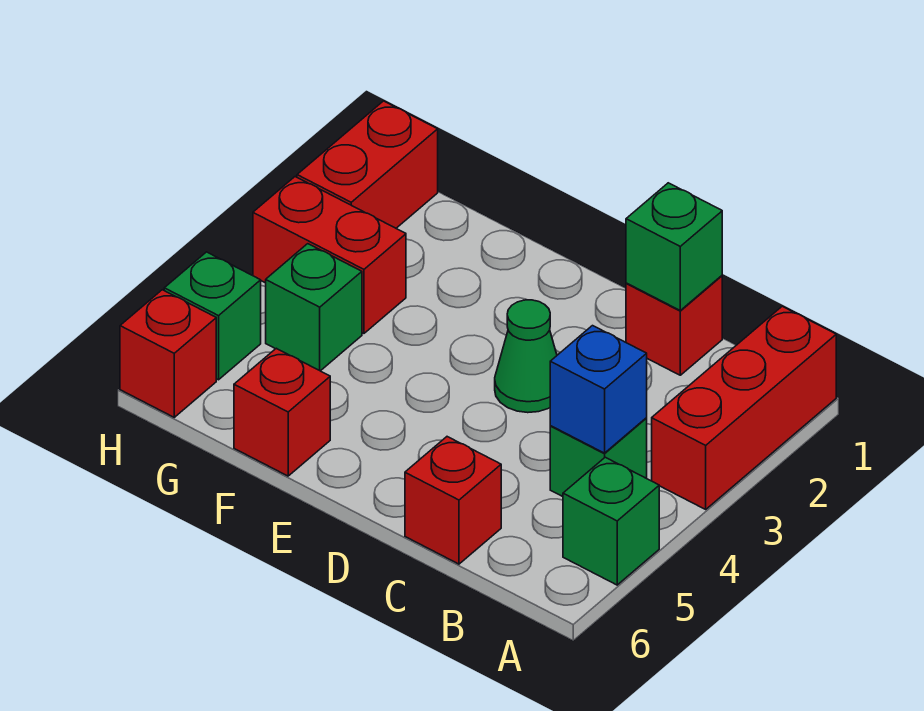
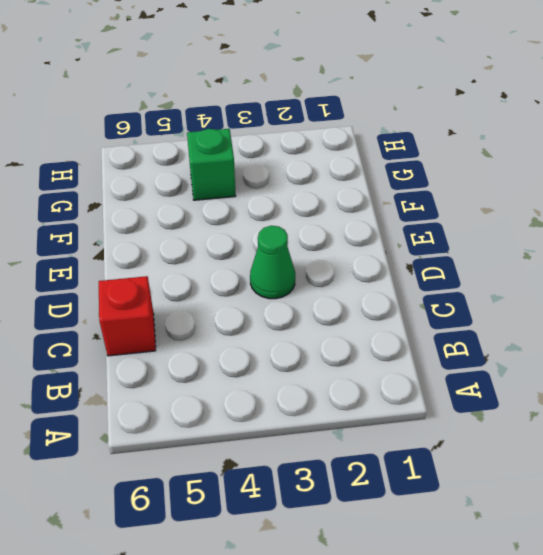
none -> red brick A1:A3 level 1
none -> green brick A5 level 1
none -> green brick B4 level 1

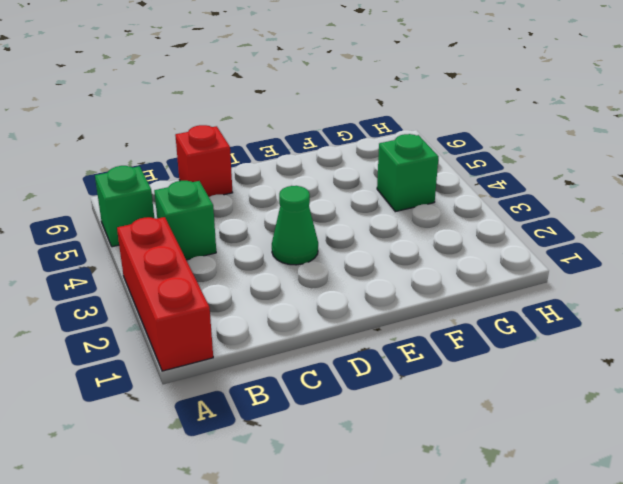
none -> red brick C1 level 1
none -> red brick F6 level 1
none -> red brick G3:H3 level 1

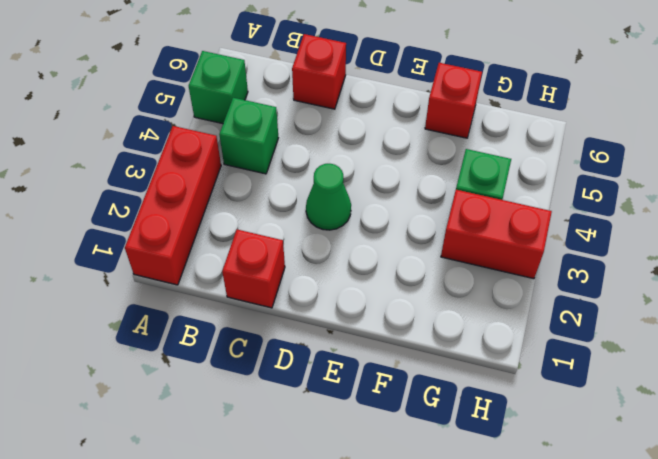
none -> red brick H1:H2 level 1
none -> green brick H5 level 1
none -> red brick H6 level 1

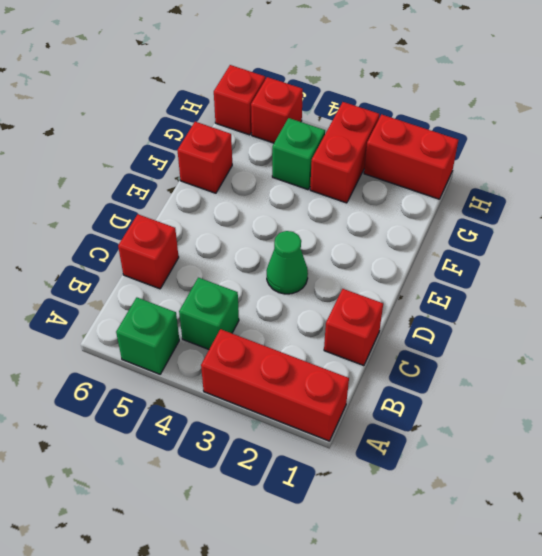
red brick H5 level 1 -> green brick H5 level 1
none -> blue brick B4 level 2
none -> green brick C1 level 2

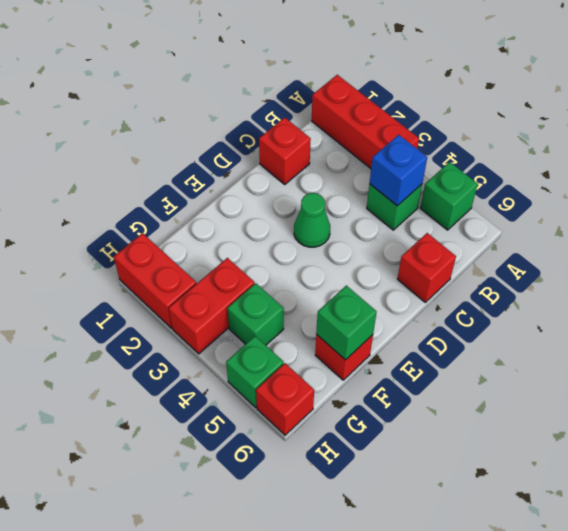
green brick F6 level 2 -> green brick C1 level 2

